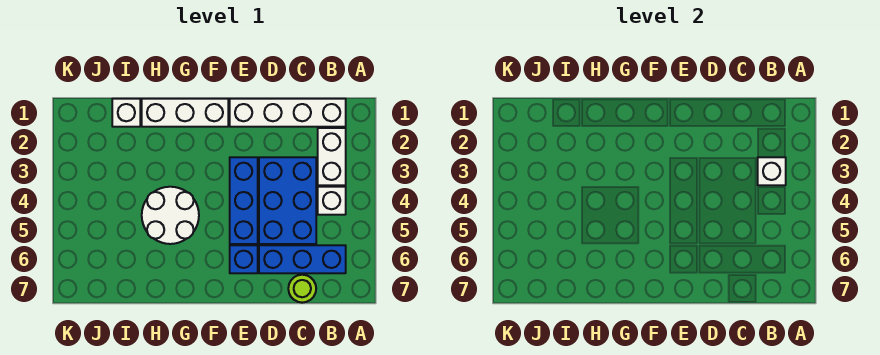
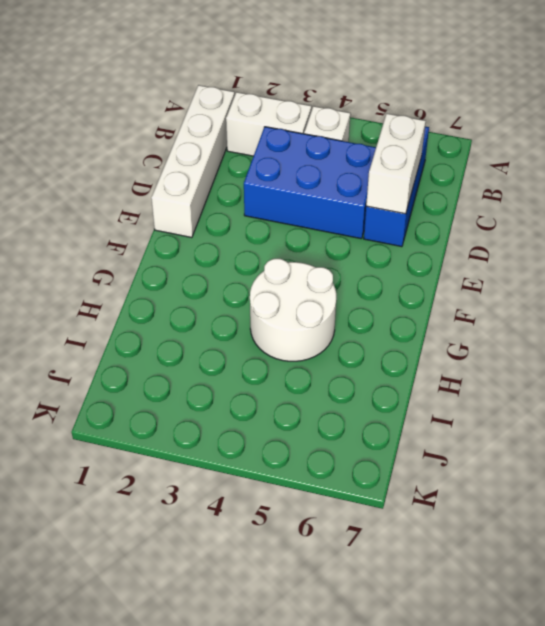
white brick C6:D6 level 2 -> none
none -> lime round brick C7 level 1
none -> blue brick E3:E5 level 1
none -> blue brick E6 level 1

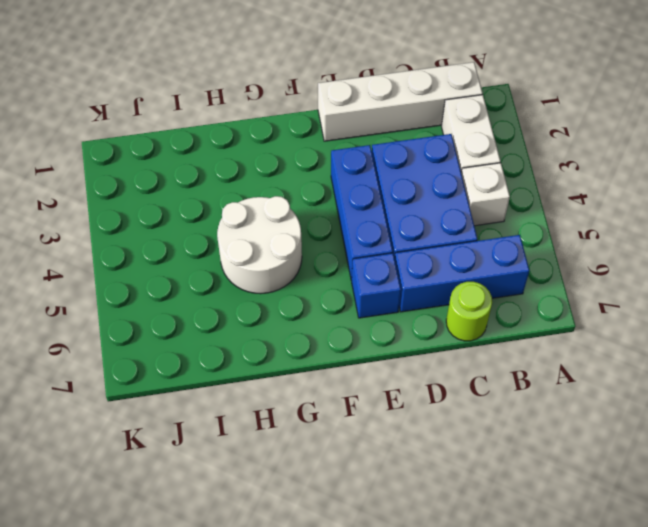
none -> white brick F1:H1 level 1
none -> white brick I1 level 1
none -> white brick B3 level 2

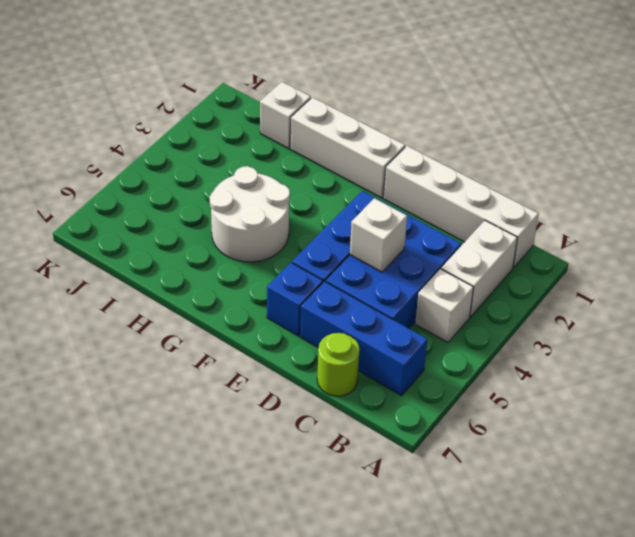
white brick D4 level 2 -> white brick B3 level 2

